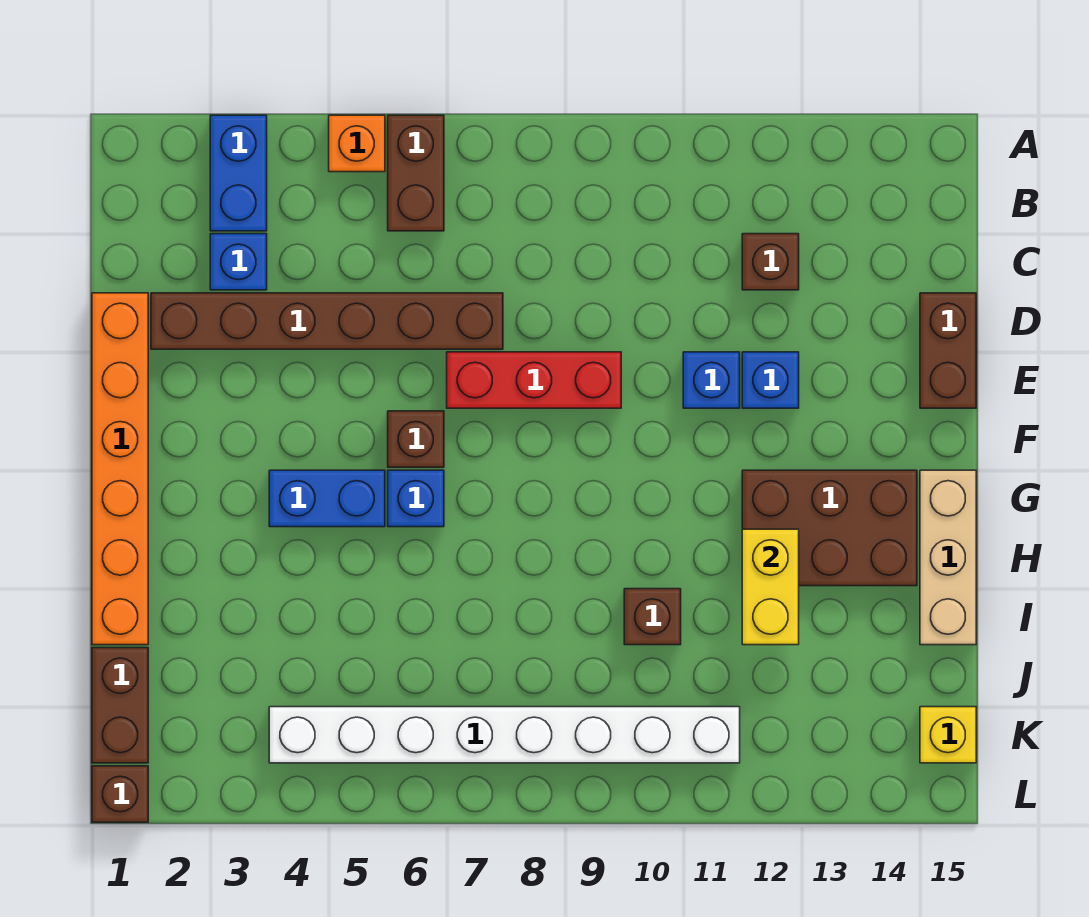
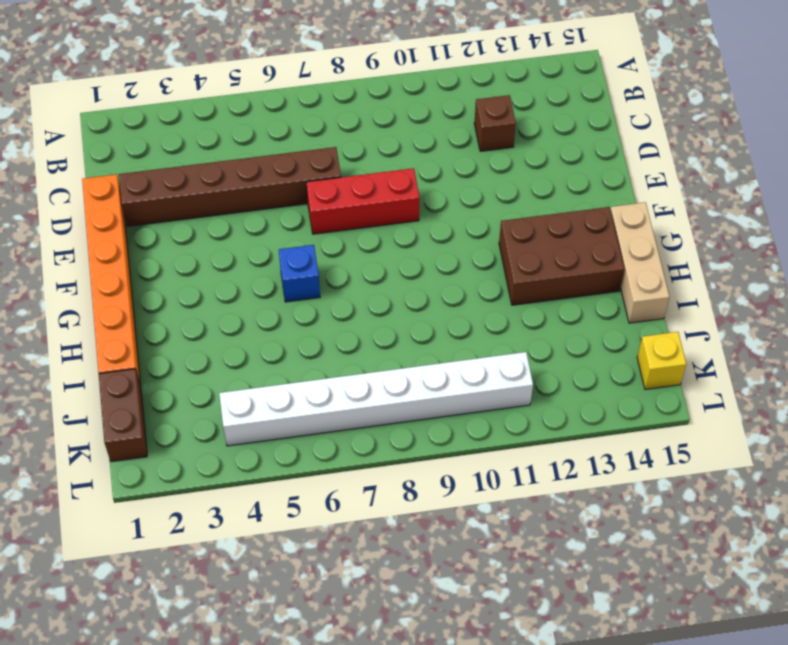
none -> blue brick A3:B3 level 1
none -> orange brick A5 level 1
none -> brown brick A6:B6 level 1

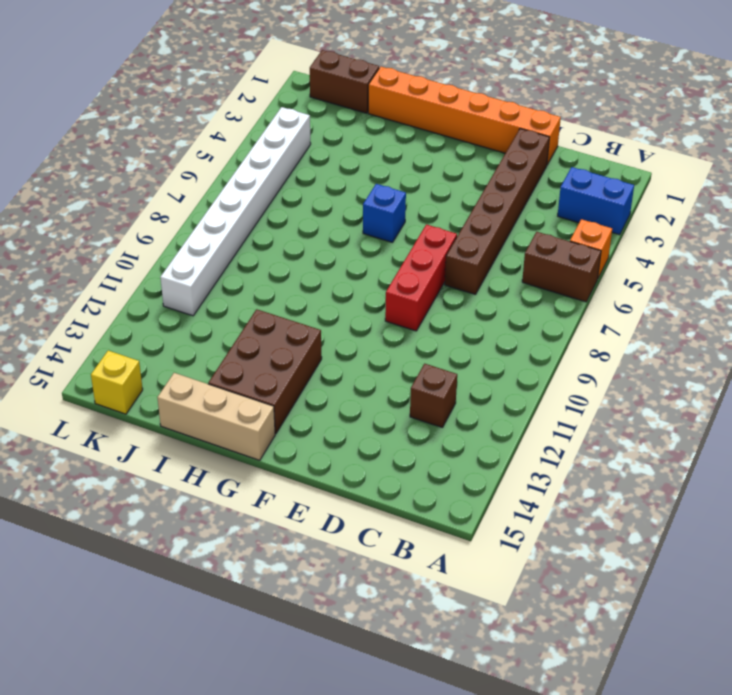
none -> blue brick C3 level 1
none -> brown brick D15:E15 level 1
none -> blue brick E11 level 1

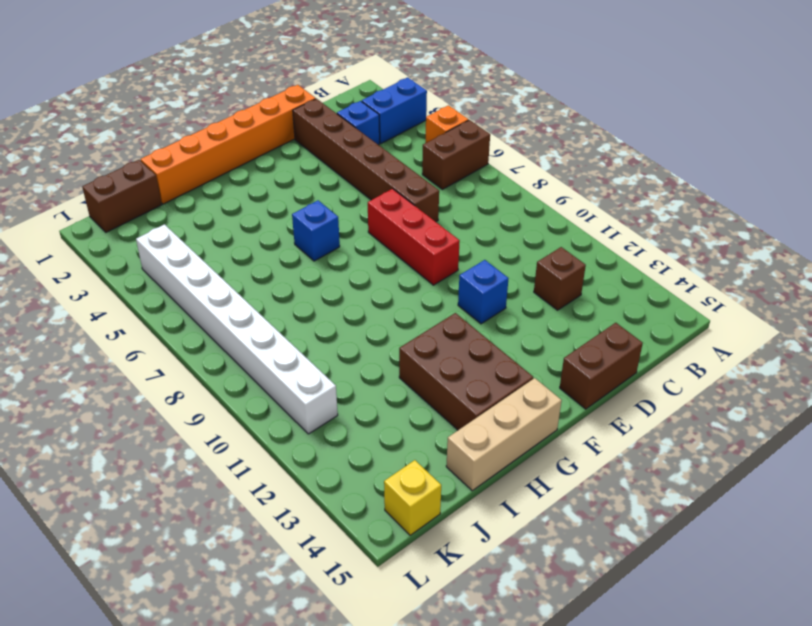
none -> blue brick E12 level 1
none -> brown brick F6 level 1
none -> blue brick G4:G5 level 1

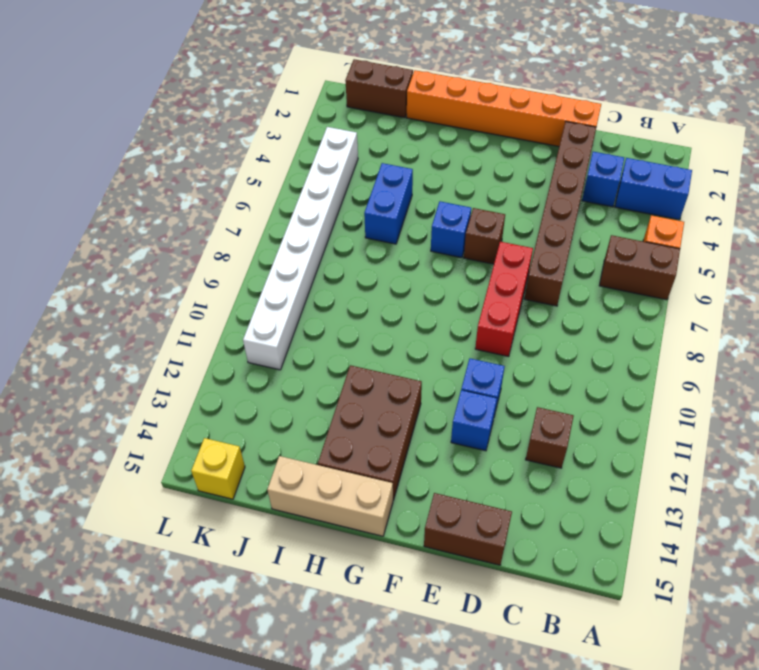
blue brick I5:I6 level 1 -> blue brick G4:G5 level 1
none -> brown brick I10 level 1
none -> brown brick L1 level 1
none -> yellow brick H12:I12 level 2

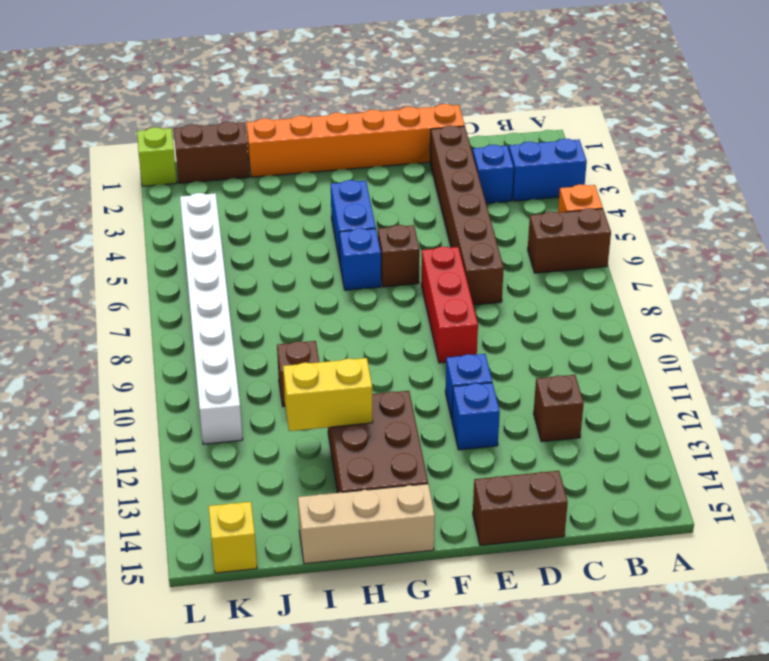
lime brick L1 level 1 -> brown brick L1 level 1

